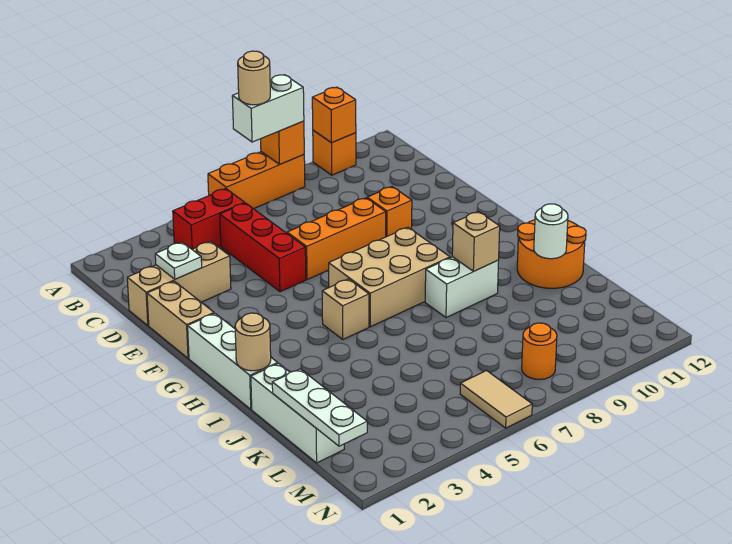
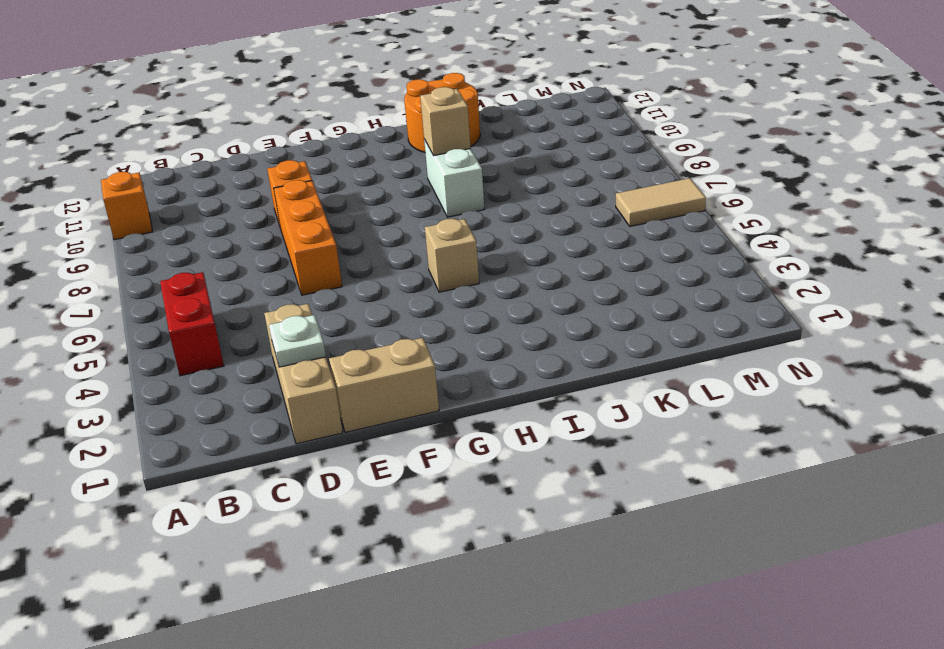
none -> orange brick A6:A8 level 1
none -> red brick C5:E5 level 1
none -> white brick G1:I1 level 1

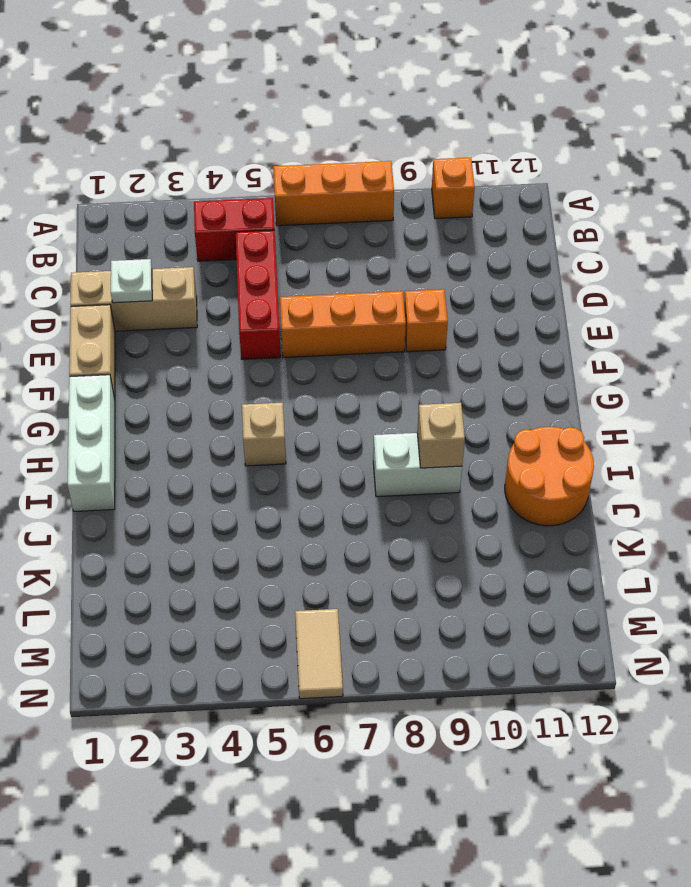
none -> tan brick G6:H8 level 1
none -> white brick J1:L1 level 1
none -> orange round brick M8 level 1

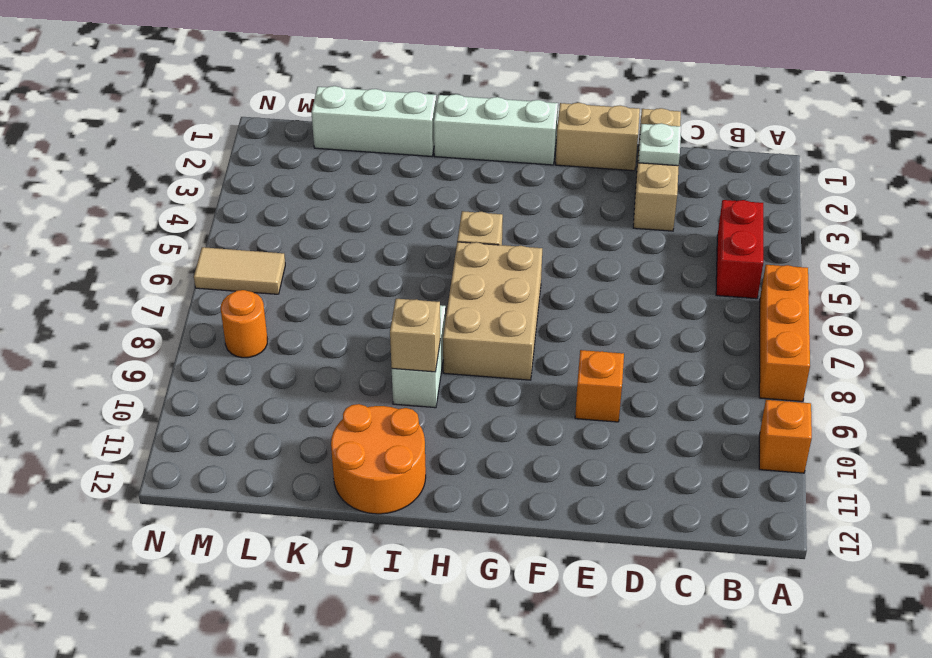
none -> red brick C5:E5 level 1
none -> orange brick E6:E8 level 1
none -> orange brick A8 level 2

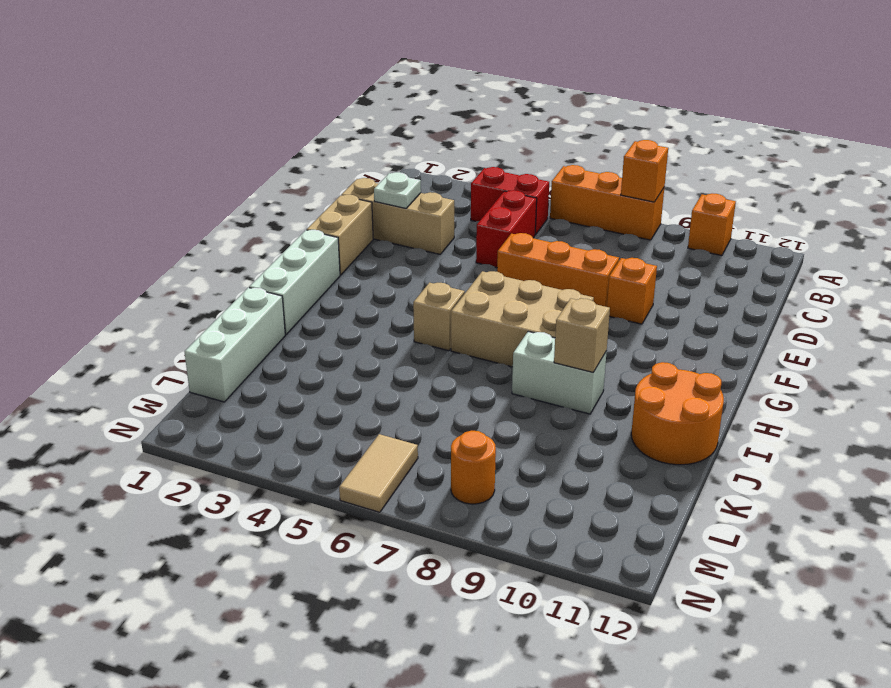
red brick C5:D5 level 1 -> red brick C5:E5 level 1
none -> orange brick A10 level 2
none -> tan round brick I1 level 2
none -> white round brick J11 level 2

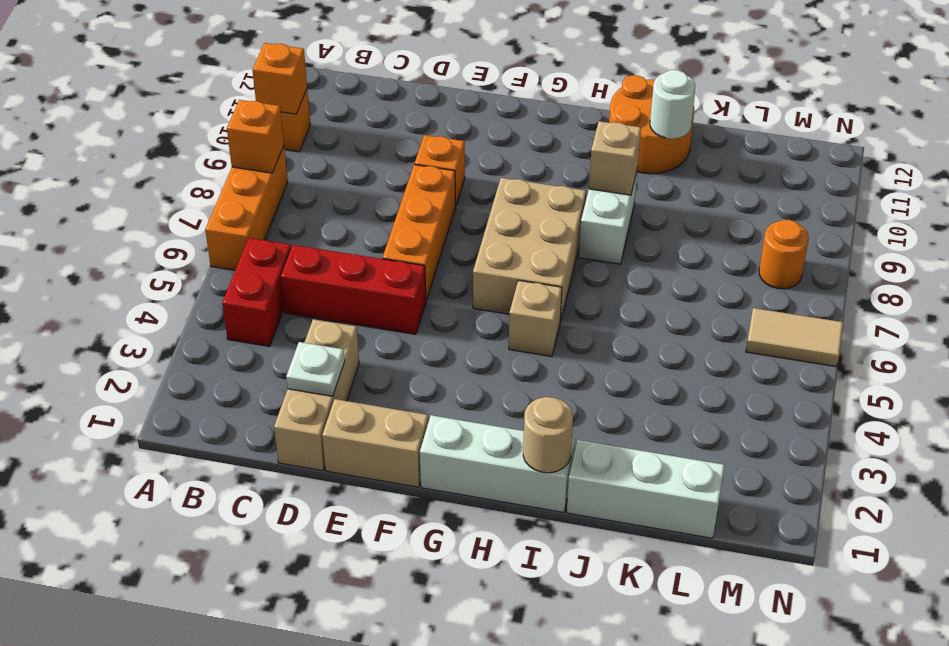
none -> white plate K1:M1 level 2
none -> white brick A7:A8 level 3
none -> tan round brick A7 level 4

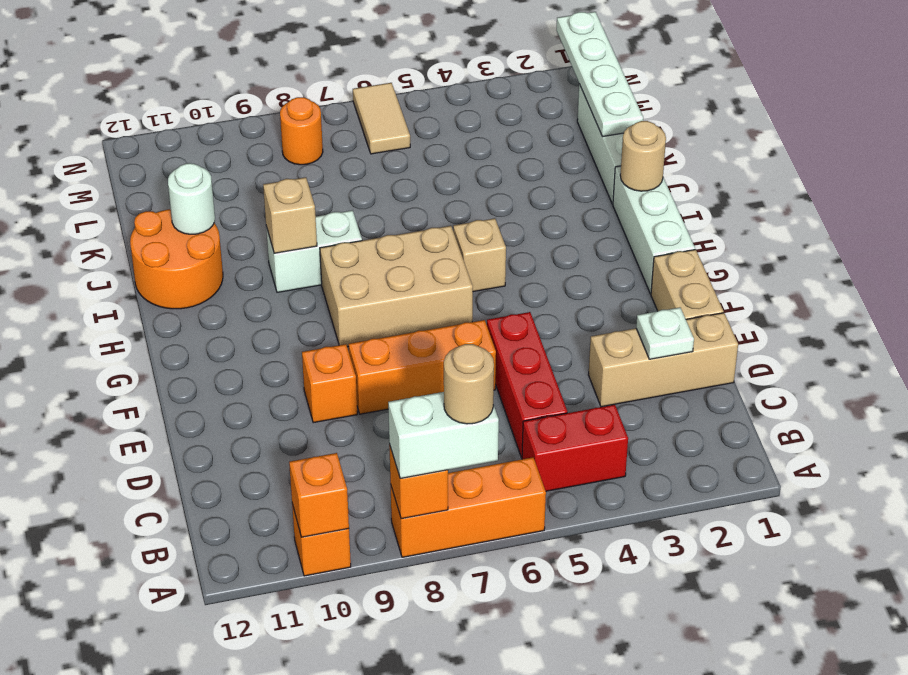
white plate K1:N1 level 2 -> white plate K1:M1 level 2

